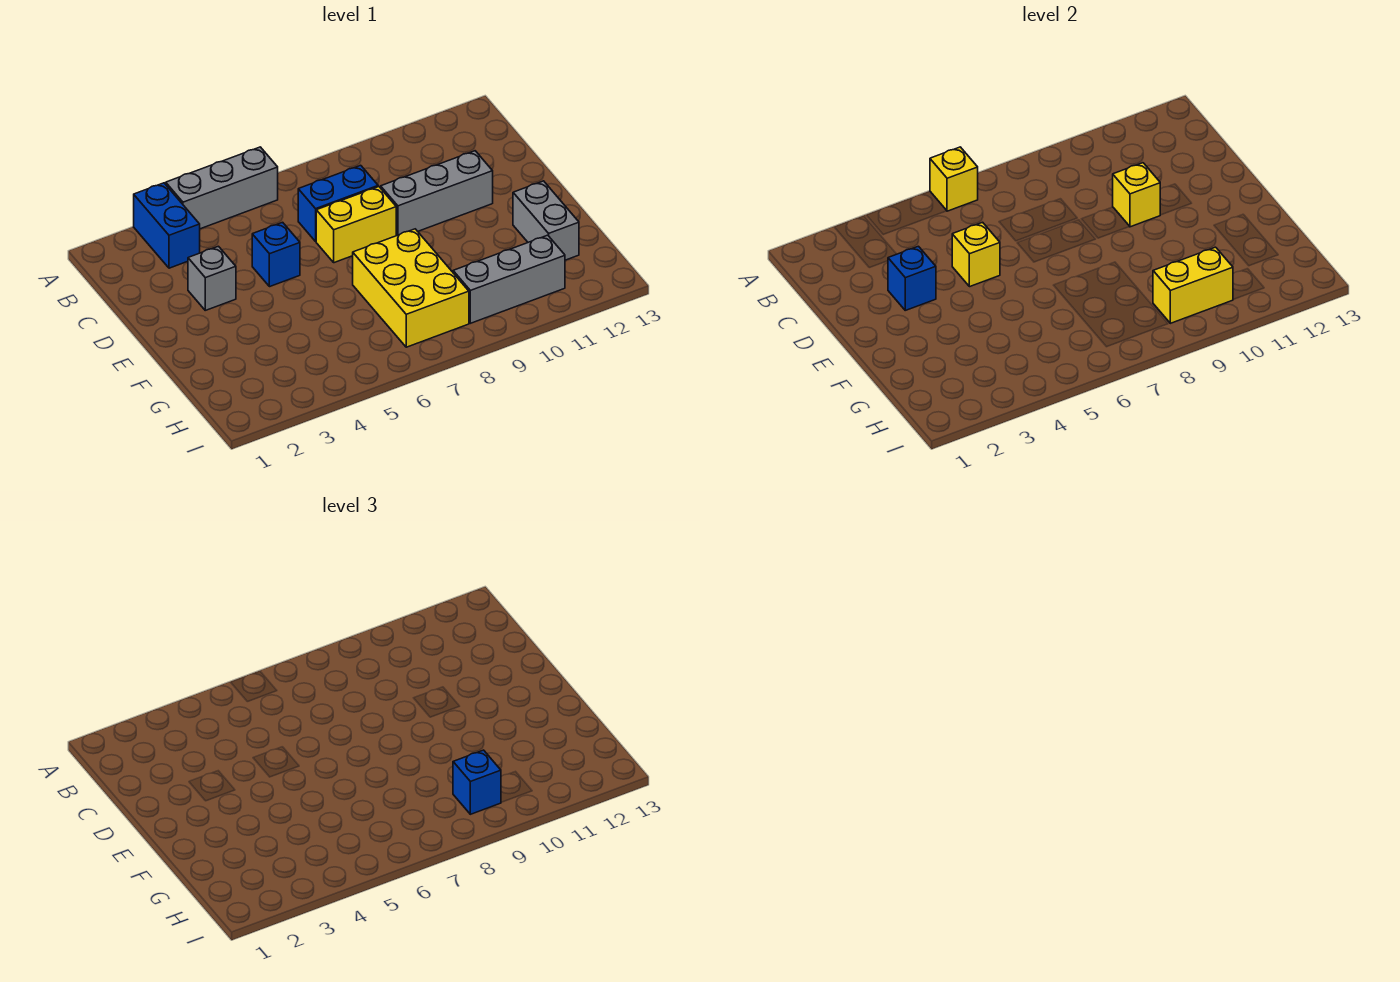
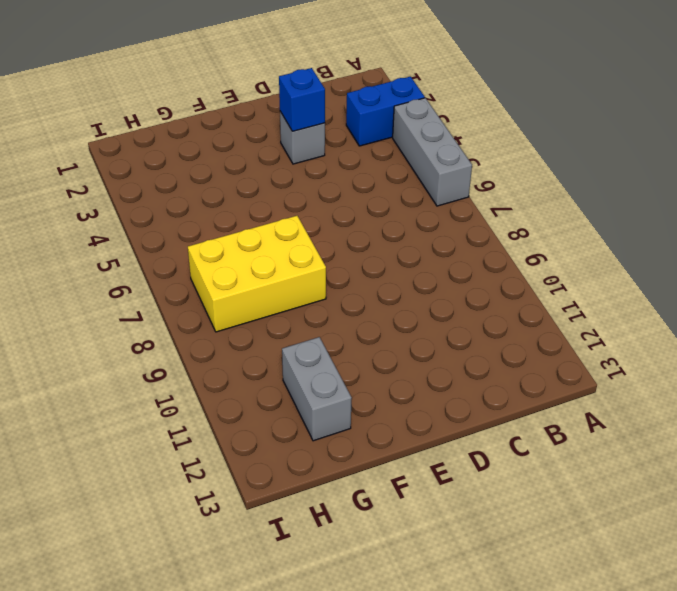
grey brick G11:G12 level 1 -> grey brick F12:G12 level 1
none -> blue brick C7:C8 level 1
none -> blue brick D5 level 1
none -> yellow brick D7:D8 level 1

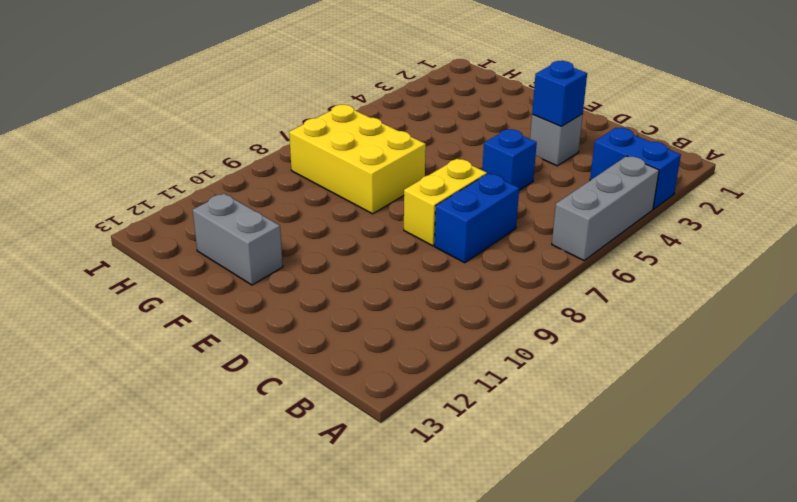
none -> grey brick D9:D11 level 1
none -> grey brick H9:H11 level 1
none -> yellow brick A6 level 2

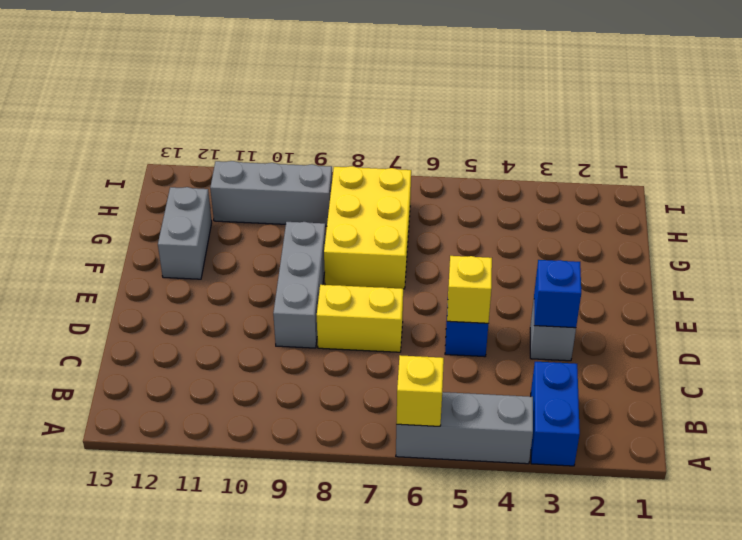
grey brick D9:F9 level 1 -> grey brick D9:D11 level 1
none -> blue brick C7:C8 level 1
none -> yellow brick D10 level 2
none -> yellow brick H9:H10 level 2

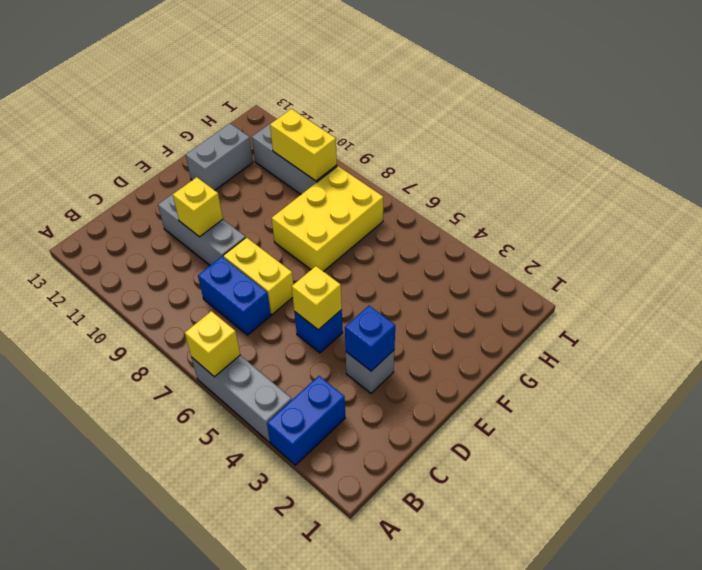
none -> blue brick H9 level 3

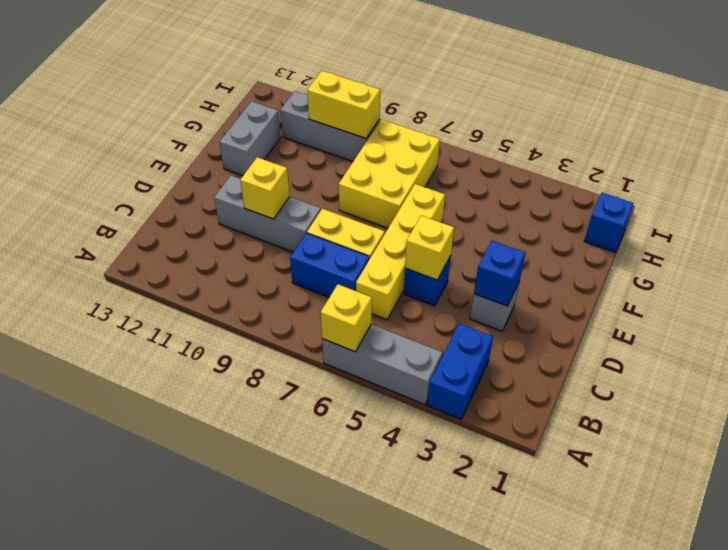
yellow brick C6:F6 level 1 -> none
blue brick H1 level 1 -> blue brick H9 level 3

